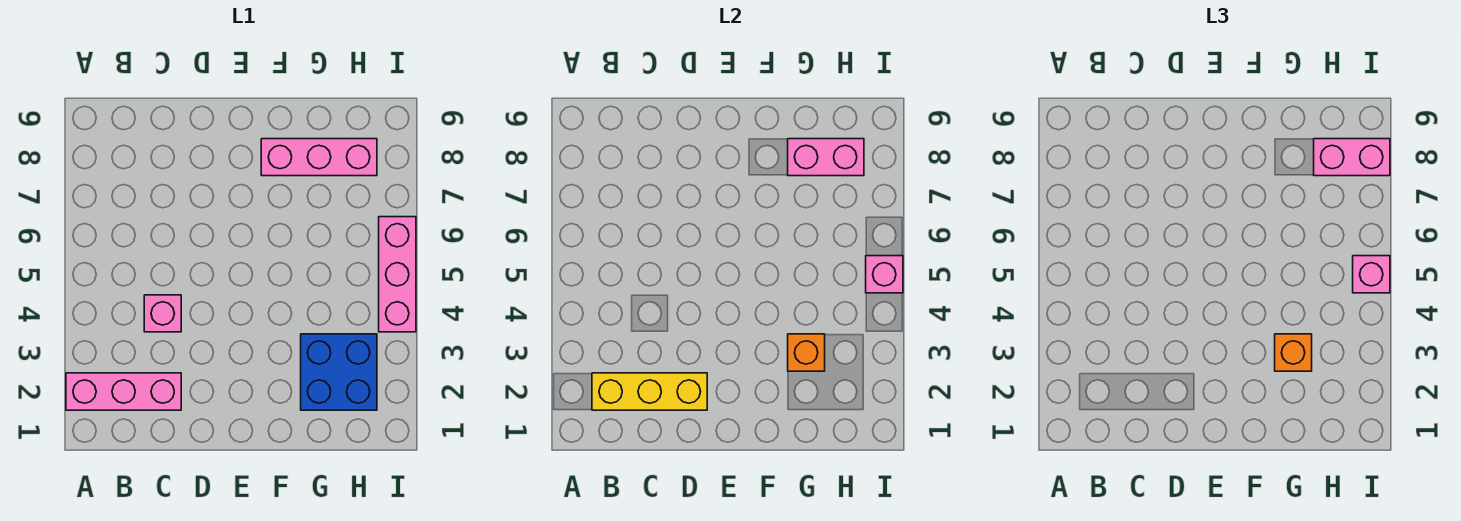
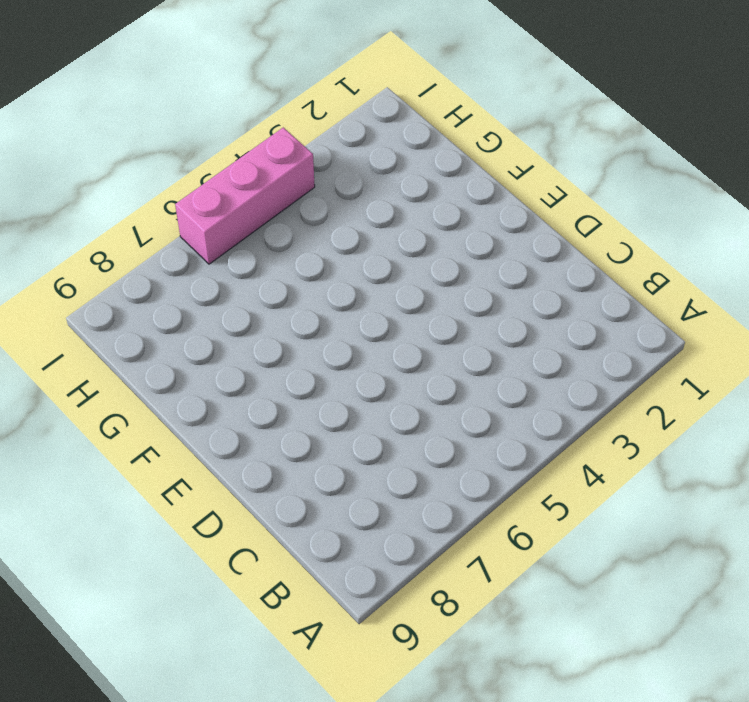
none -> pink brick A2:C2 level 1
none -> pink brick C4 level 1
none -> pink brick F8:H8 level 1

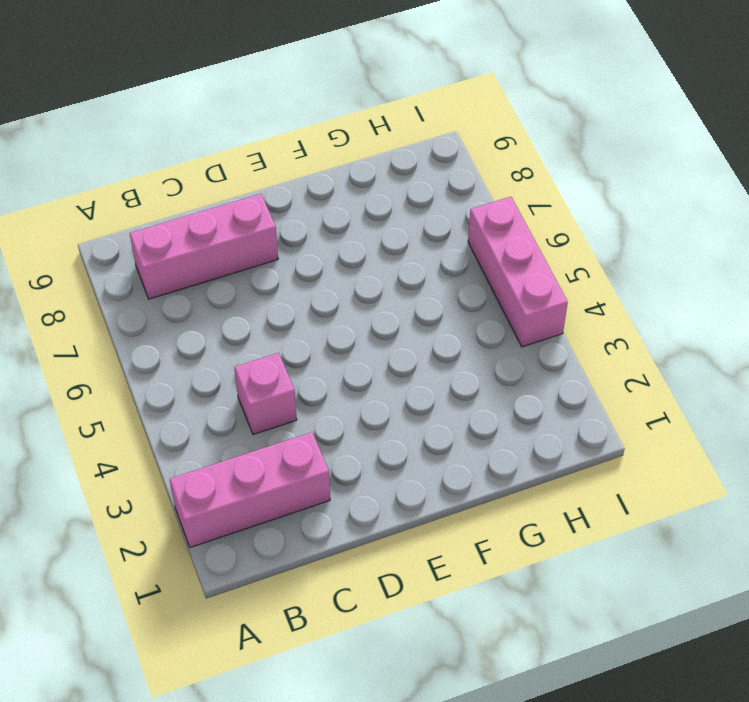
pink brick B8:D8 level 1 -> pink brick F8:H8 level 1
none -> blue brick G2:H3 level 1
none -> yellow brick B2:D2 level 2
none -> orange brick G3 level 2

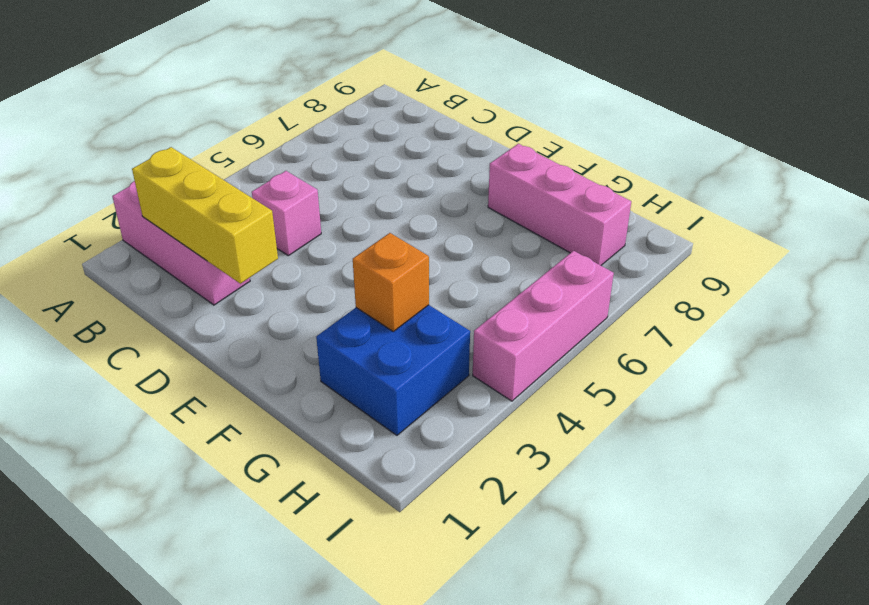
none -> pink brick G8:H8 level 2
none -> pink brick I5 level 2
none -> orange brick G3 level 3

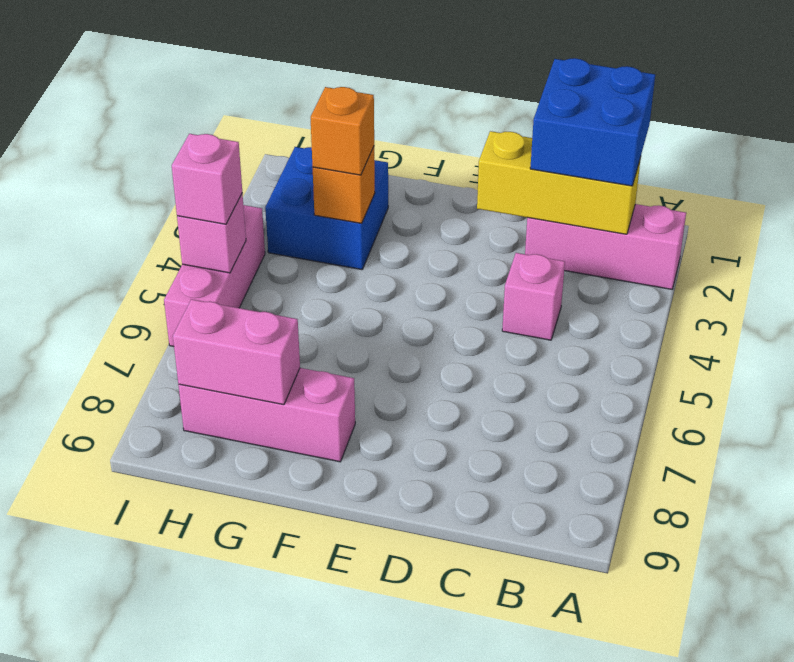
blue brick B1:C2 level 3 -> none
none -> pink brick H8:I8 level 3

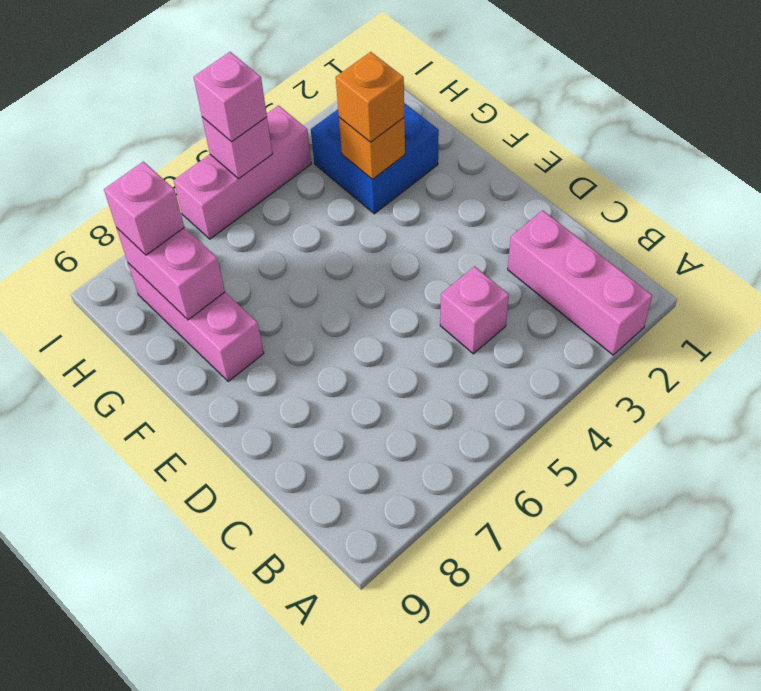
pink brick H8 level 3 -> pink brick H8:I8 level 3
none -> yellow brick B2:D2 level 2

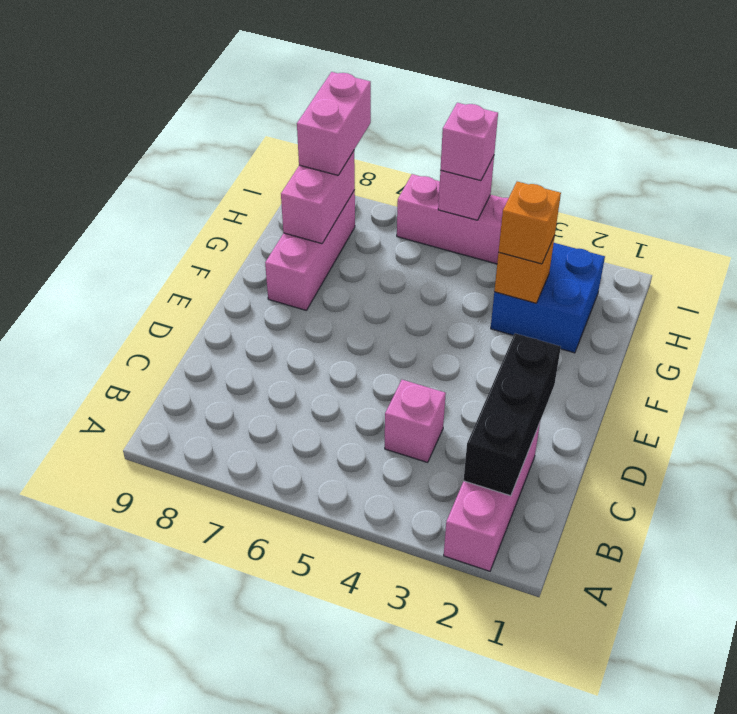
black brick B2:D2 level 2 -> yellow brick B2:D2 level 2

